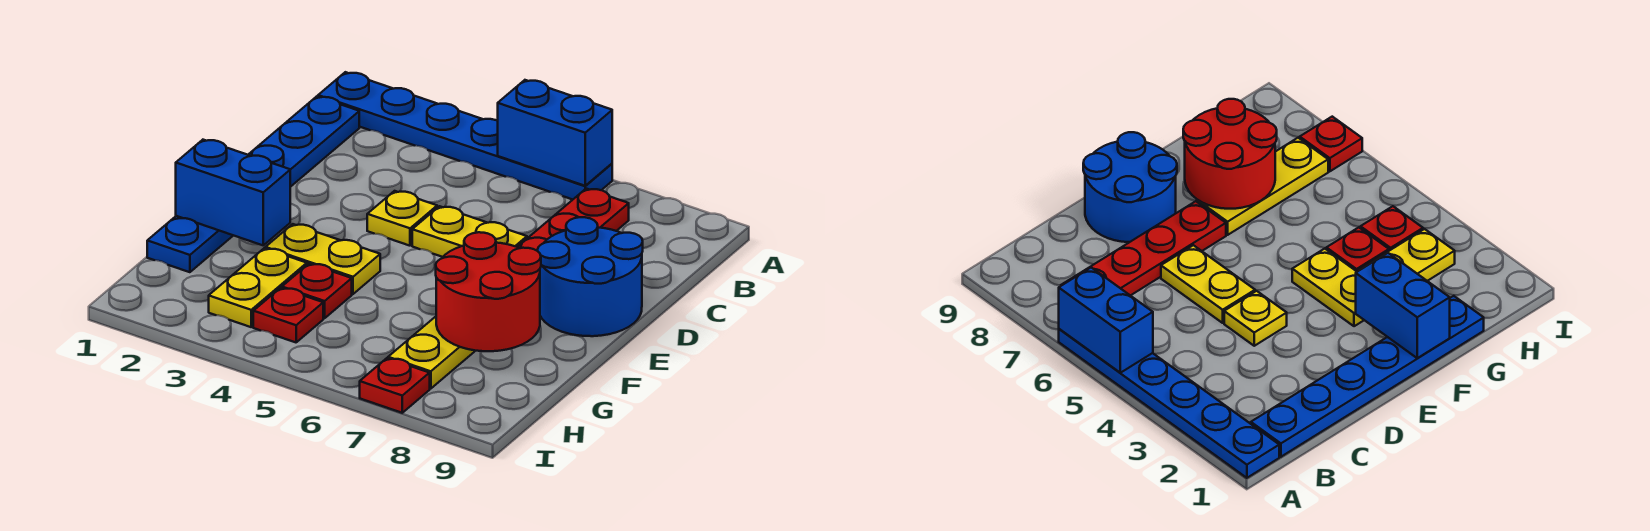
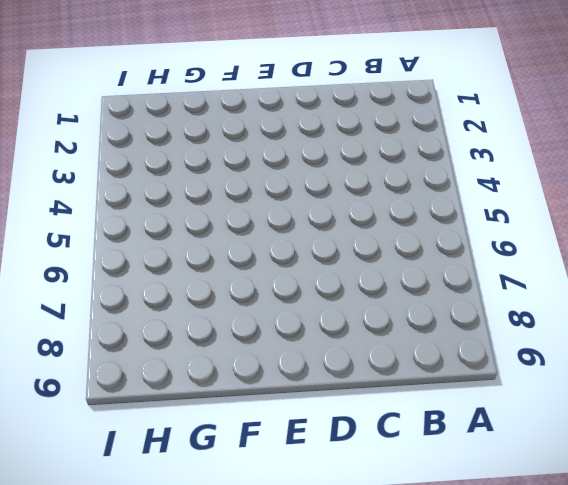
none -> blue plate A1:A6 level 1
none -> blue plate B1:G1 level 1
none -> red plate B7:E7 level 1

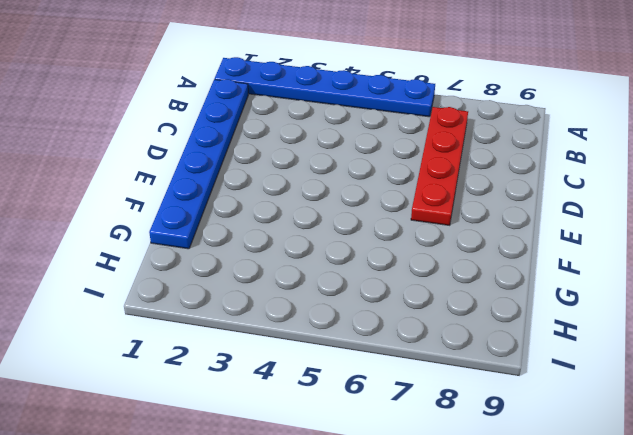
none -> yellow plate D4 level 1
none -> yellow plate D5:D6 level 1
none -> blue round brick D8:E9 level 1

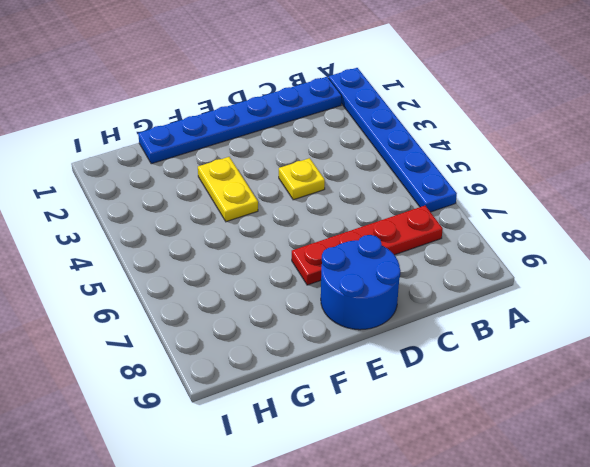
none -> yellow plate D5:D6 level 1
none -> yellow plate F7:H7 level 1
none -> yellow plate G3:H3 level 1

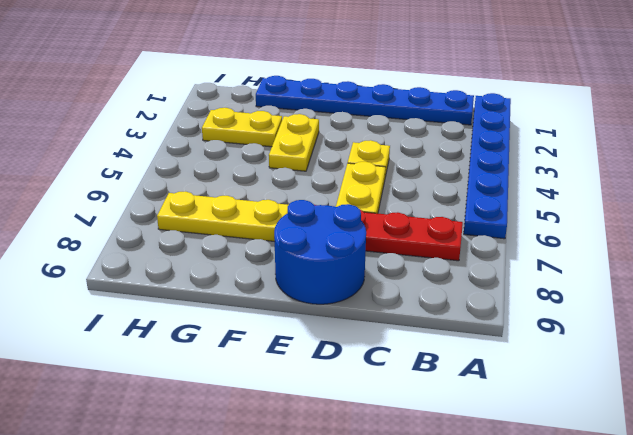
none -> red plate G4 level 1
none -> red plate H4 level 1
none -> red plate I7 level 1

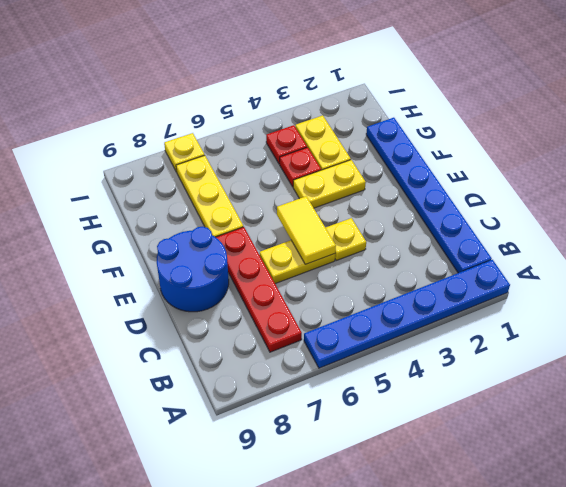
yellow tile D5:E5 level 2 -> none
yellow plate I7 level 1 -> red plate I7 level 1
none -> blue brick A5:A6 level 2
none -> blue brick F1:F2 level 2
none -> red round brick F7:G8 level 2

